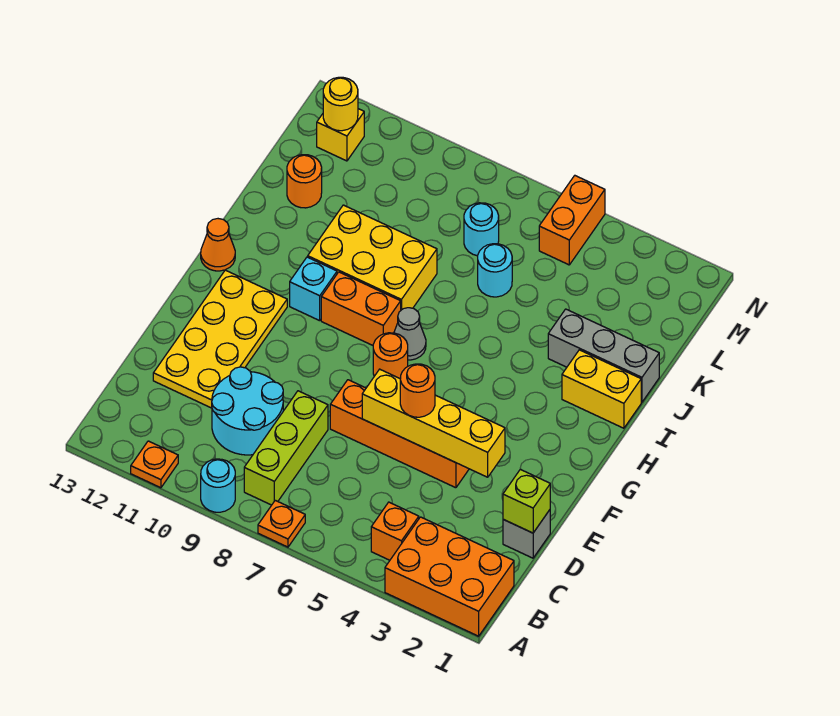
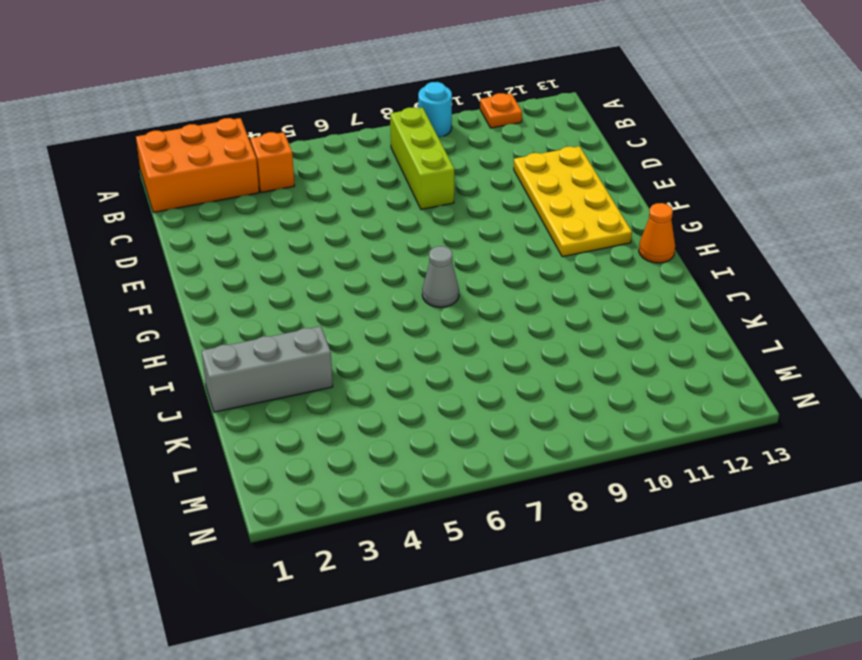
none -> orange plate A7 level 1
none -> cyan round brick C9:D10 level 1
none -> grey brick D1 level 1

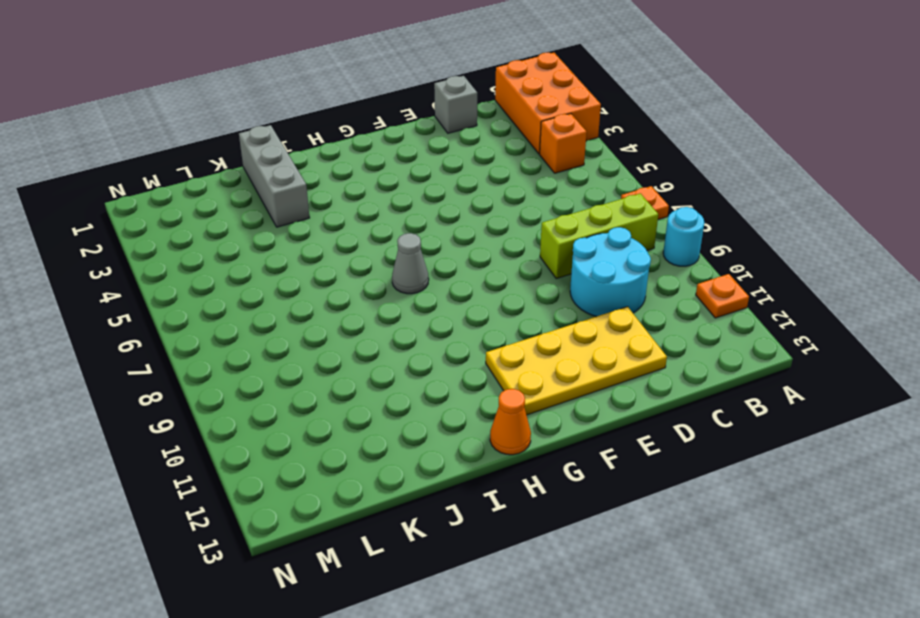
none -> orange brick E4:E7 level 1
none -> orange round brick G7 level 1
none -> orange brick H8:H9 level 1

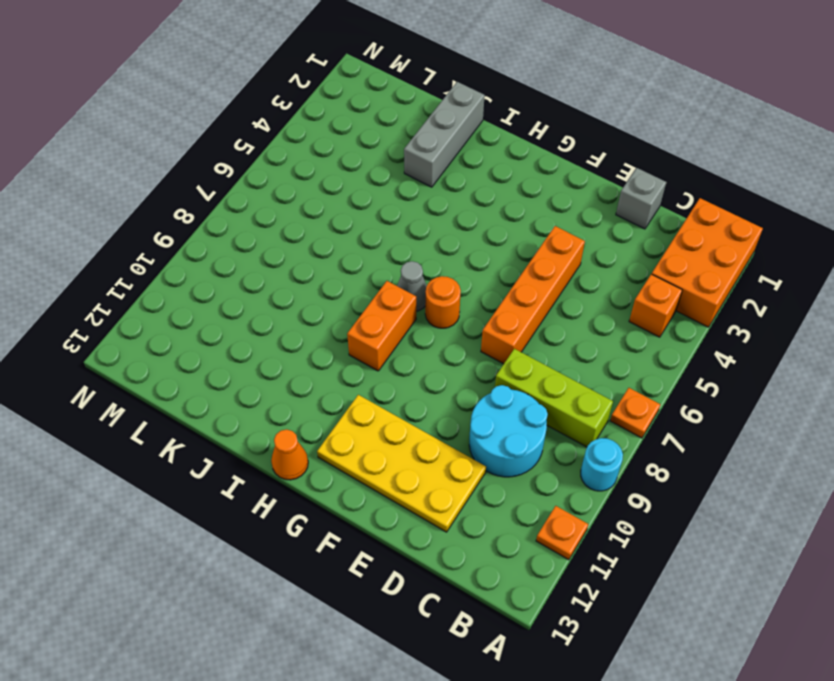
none -> cyan brick H10 level 1
none -> yellow brick I1:I2 level 1
none -> yellow brick I8:J10 level 1

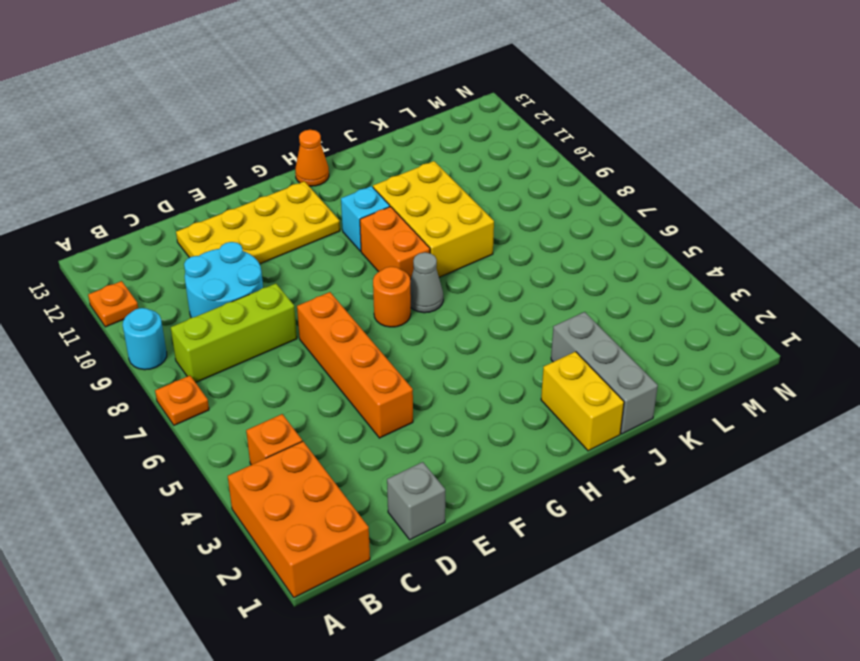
none -> cyan round brick K6 level 1
none -> orange round brick K12 level 1
none -> cyan round brick L7 level 1

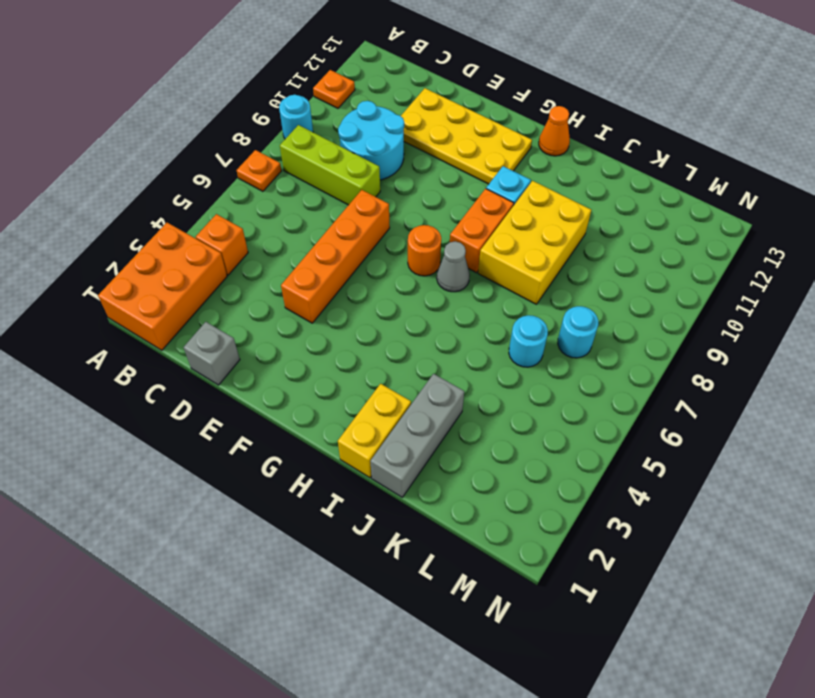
none -> orange round brick K12 level 1
none -> orange brick M5:N5 level 1
none -> yellow brick M12 level 1

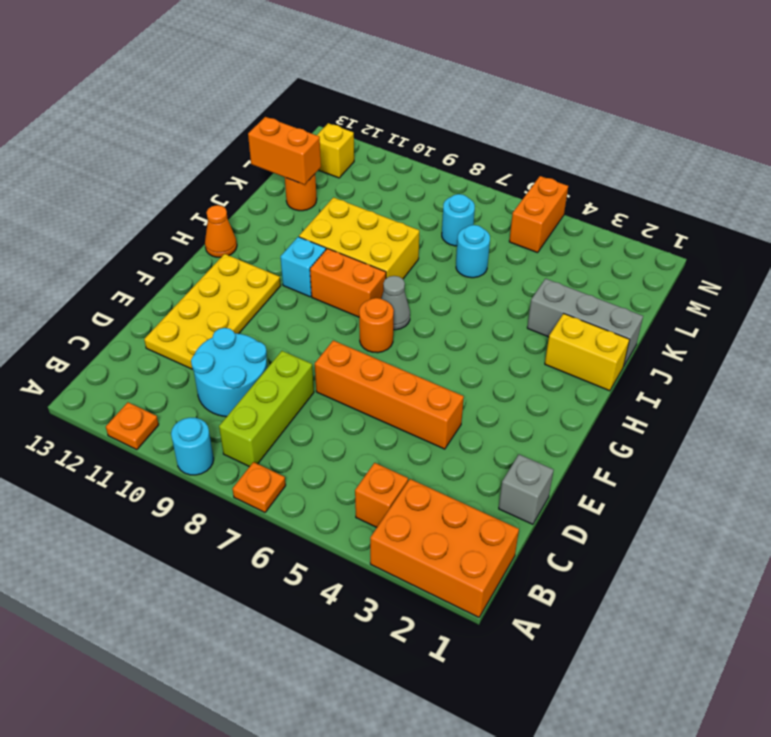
orange brick K12:K13 level 2 -> none
none -> lime brick D1 level 2
none -> yellow brick E3:E6 level 2
none -> yellow round brick M12 level 2

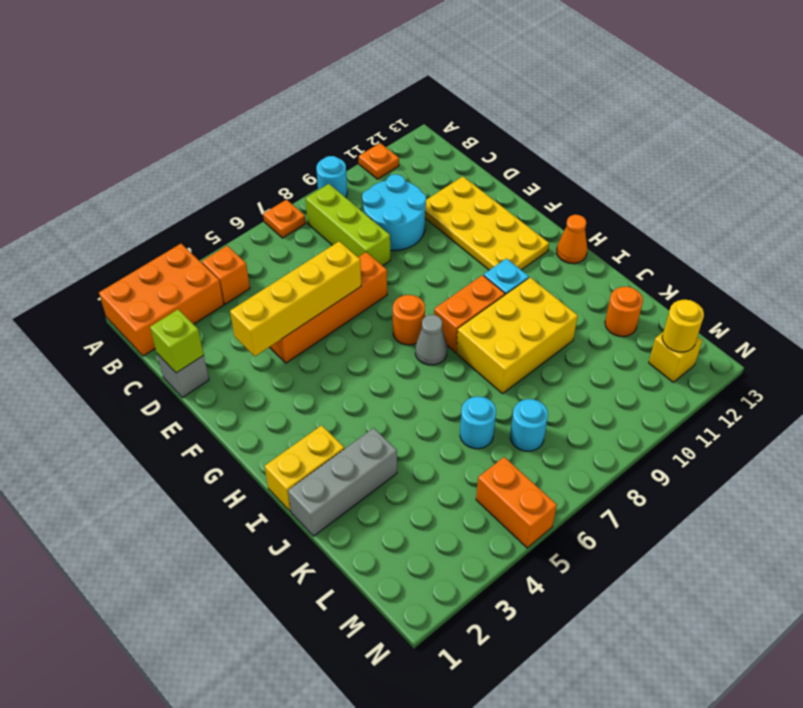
none -> orange round brick E5 level 3

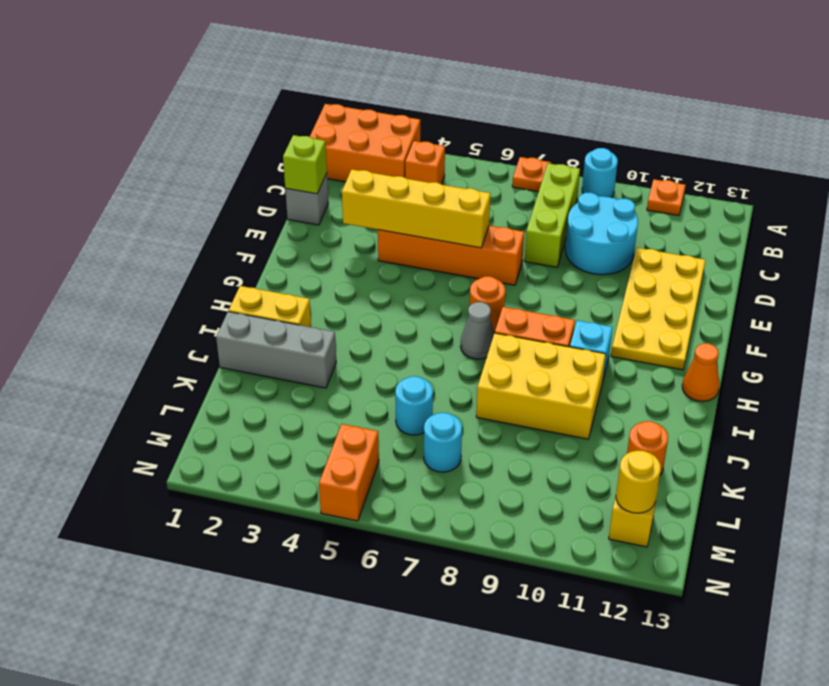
none -> orange round brick E5 level 3

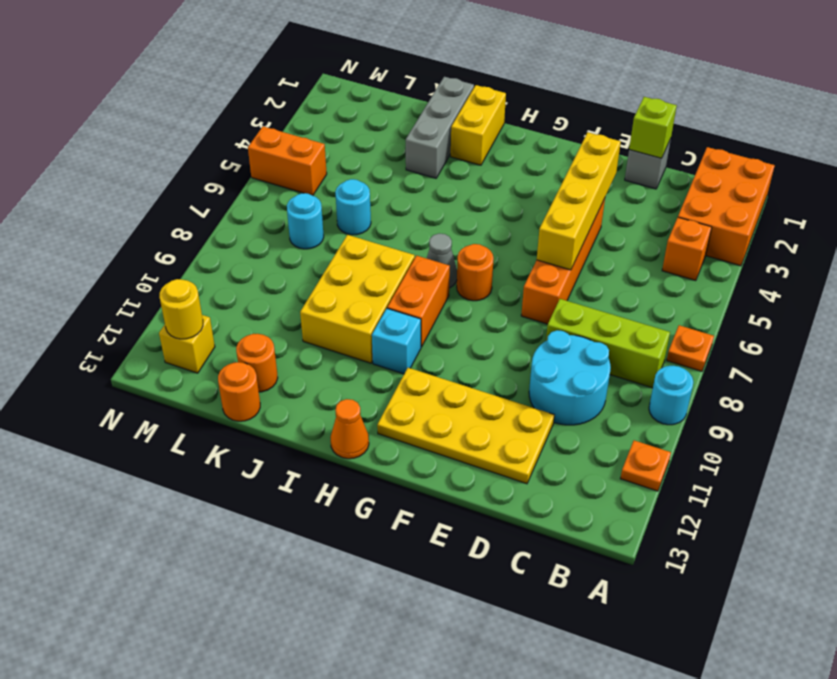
orange round brick K13 level 1 -> orange round brick E5 level 3

